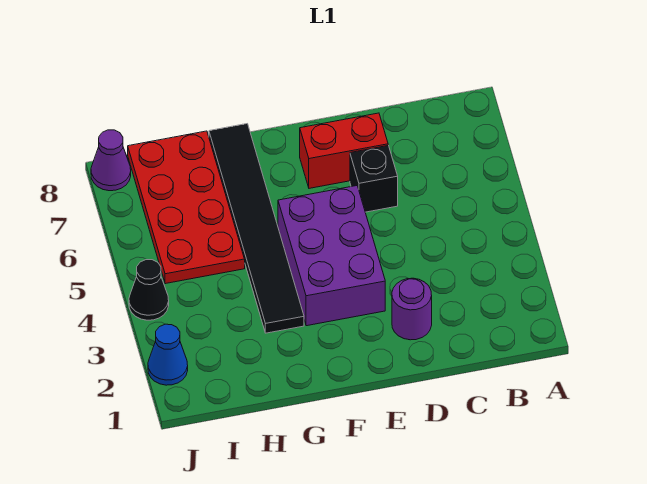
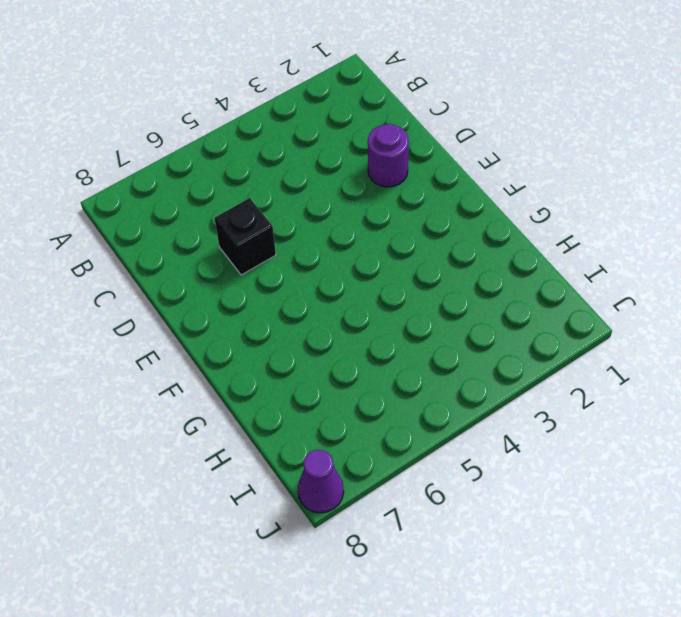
none -> red brick D7:E7 level 1
none -> purple brick E3:F5 level 1

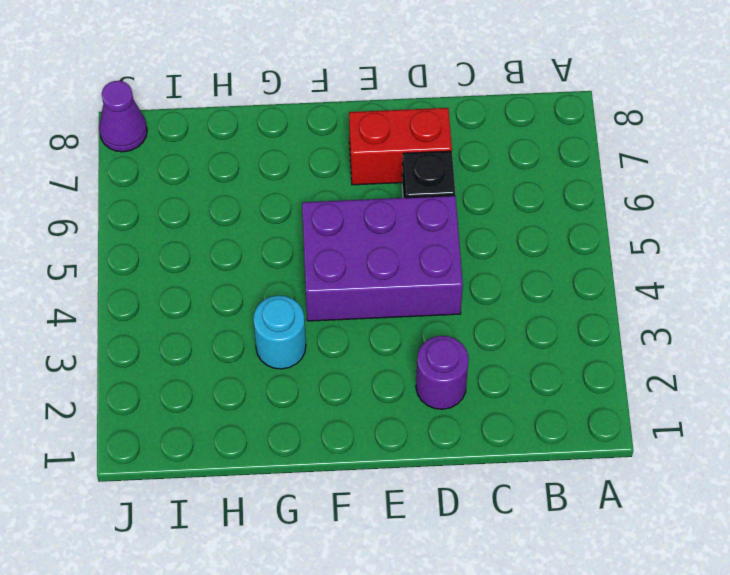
purple brick D4:F5 level 1 -> purple brick E3:F5 level 1
cyan round brick G3 level 1 -> black tile G3:G8 level 1
none -> red plate H5:I8 level 1
none -> blue cone J2 level 1

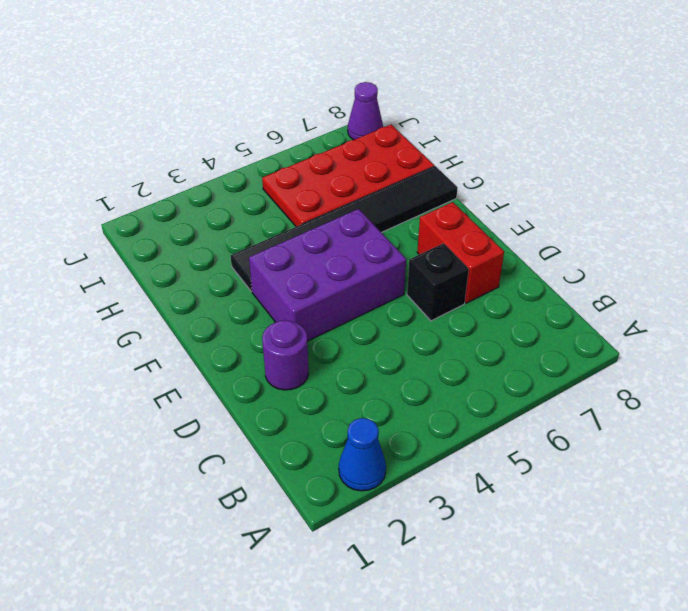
blue cone A2 level 1 -> blue cone J2 level 1
none -> black cone J4 level 1

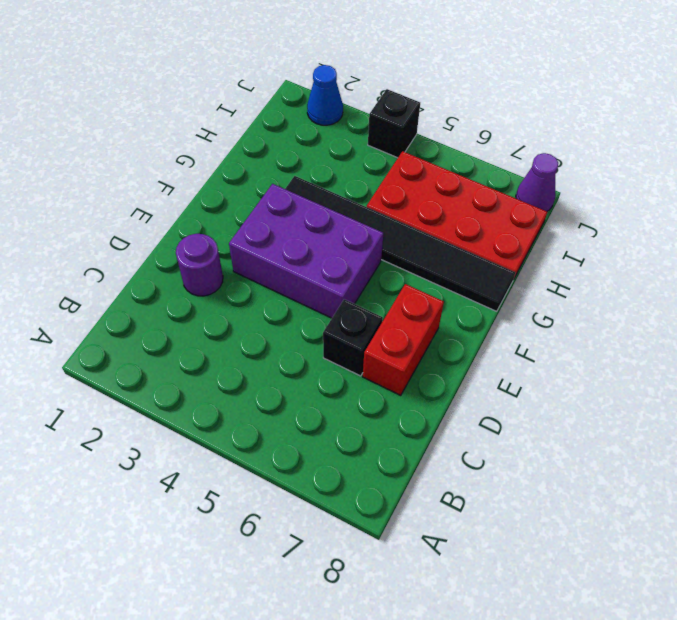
black brick J4 level 1 -> black cone J4 level 1

